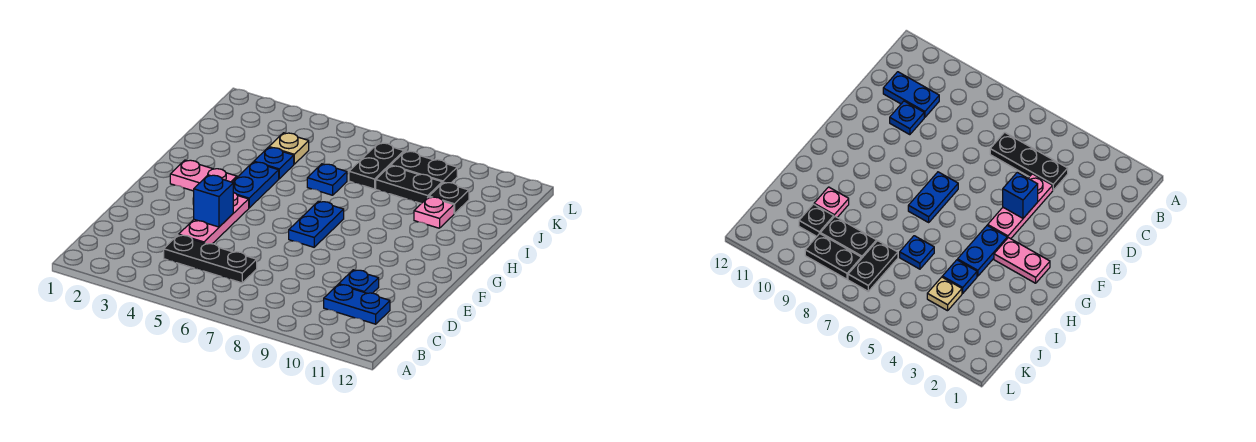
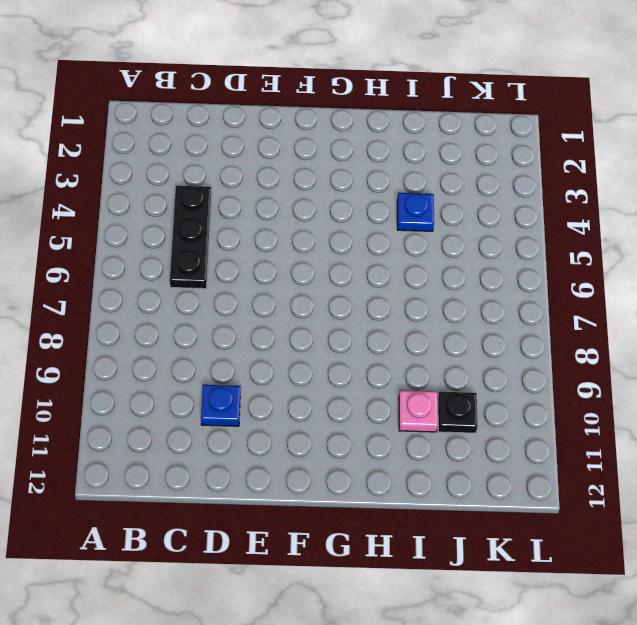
none -> blue plate C10:C11 level 1
none -> pink plate D4:F4 level 1
none -> blue plate F7:G7 level 1

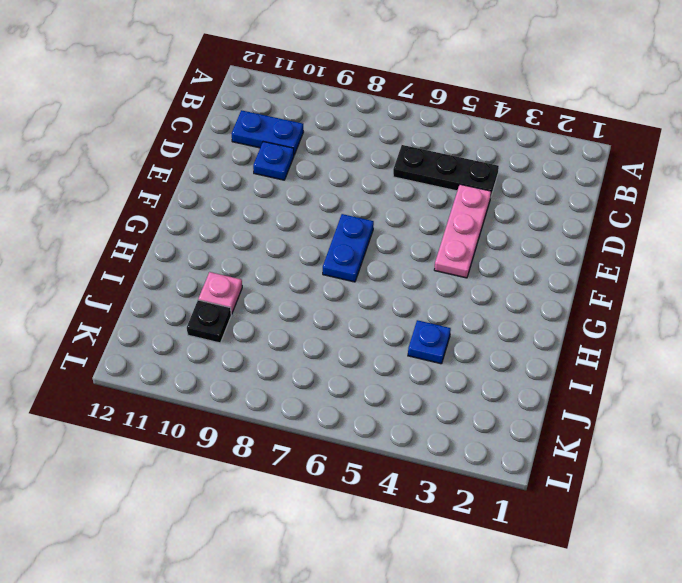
none -> pink plate G2:G3 level 1
none -> blue plate G4:H4 level 1
none -> blue plate I6 level 1

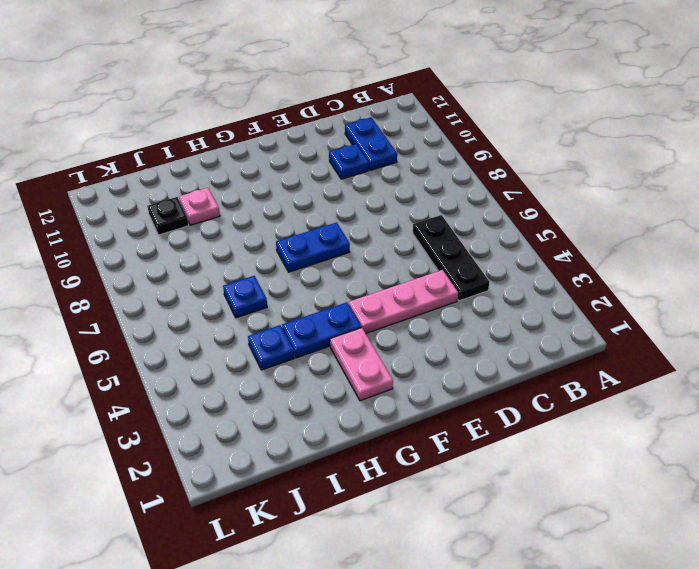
none -> tan plate J4 level 1
none -> black plate J7:K7 level 1
none -> black plate J8:J9 level 1

